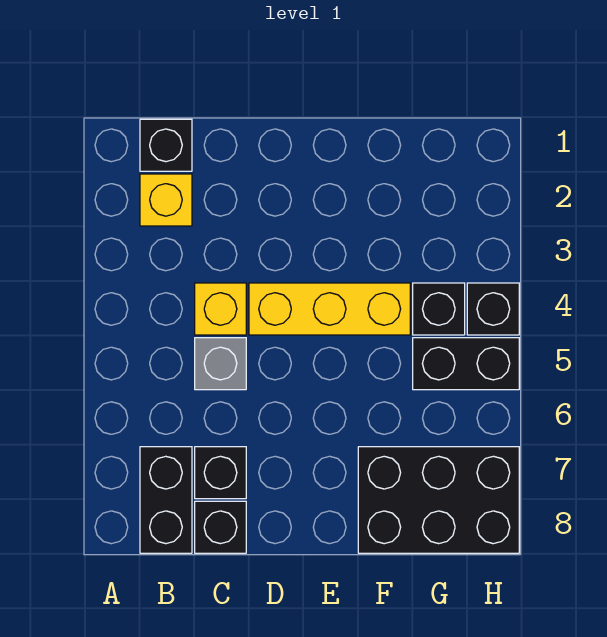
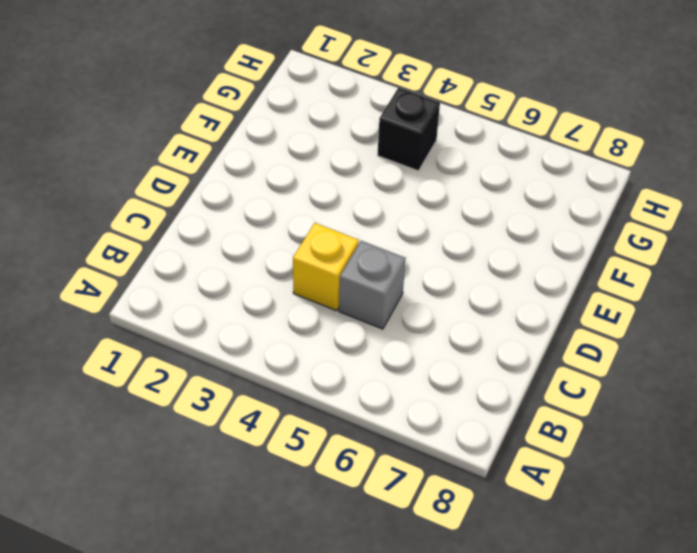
none -> black brick B1 level 1
none -> yellow brick B2 level 1
none -> black brick B7:B8 level 1

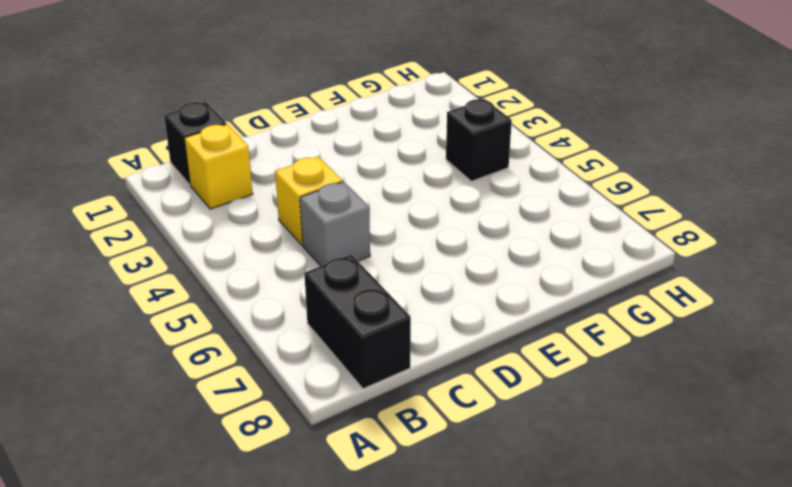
none -> black brick C7 level 1
none -> black brick C8 level 1
none -> yellow brick D4:F4 level 1

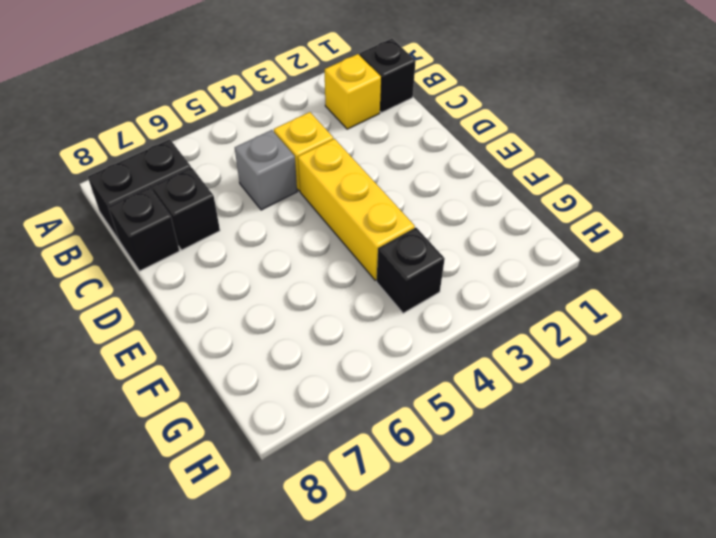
none -> black brick F7:H8 level 1
none -> black brick G5:H5 level 1
none -> black brick H4 level 1

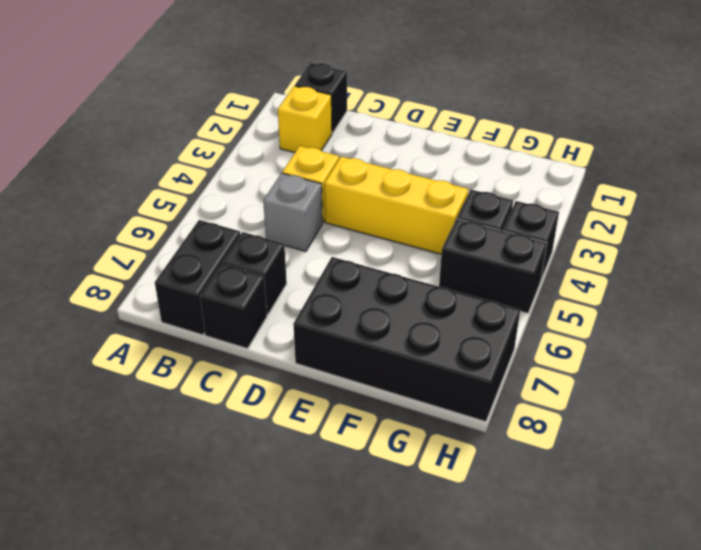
black brick E7:H8 level 1 -> black brick F7:H8 level 1

